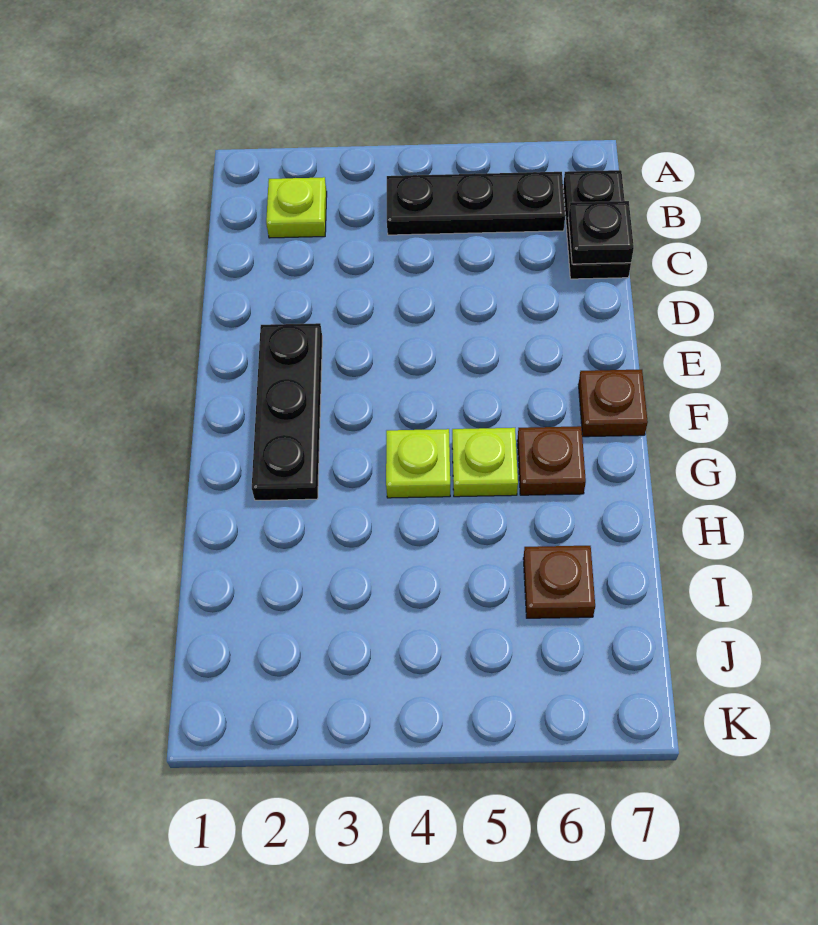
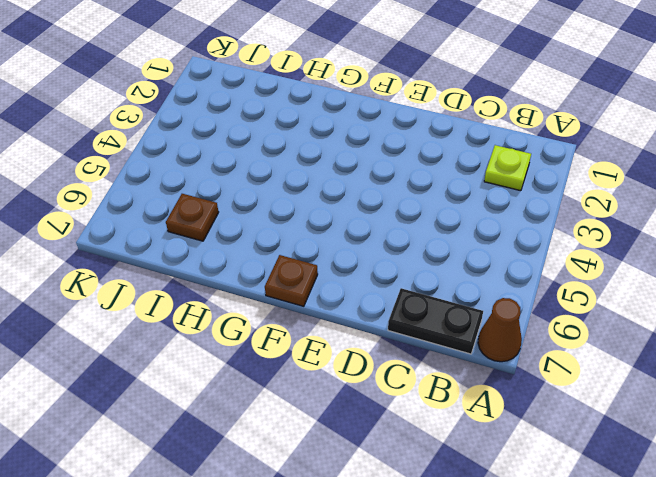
brown cone A7 level 1 -> none
none -> black plate B4:B6 level 1
none -> black plate E2:G2 level 1

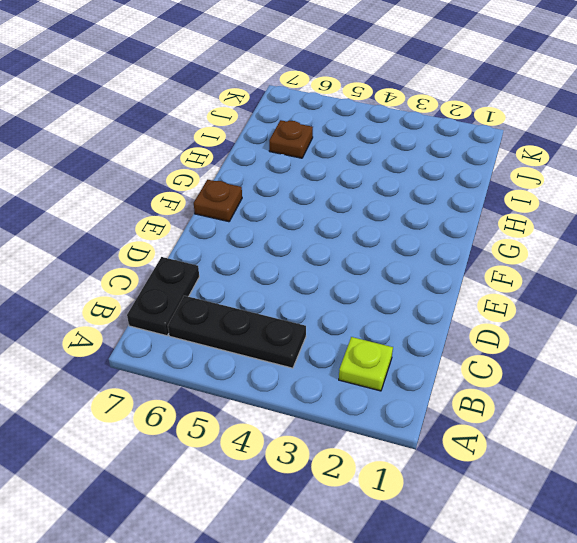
none -> black plate E2:G2 level 1
none -> lime plate G4 level 1

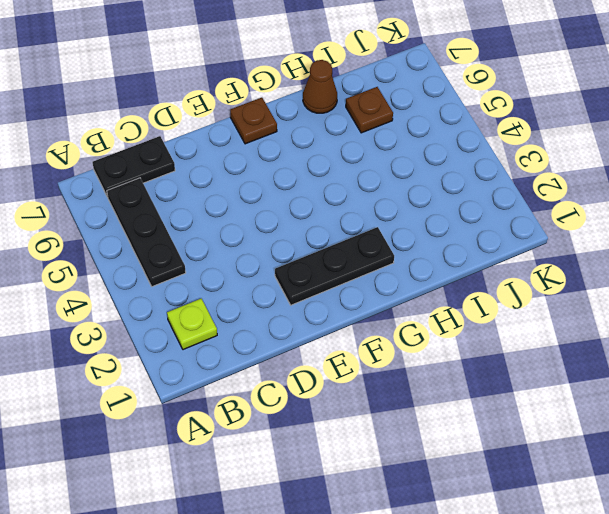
brown cone H7 level 1 -> none
none -> lime plate G4 level 1
none -> lime plate G5 level 1

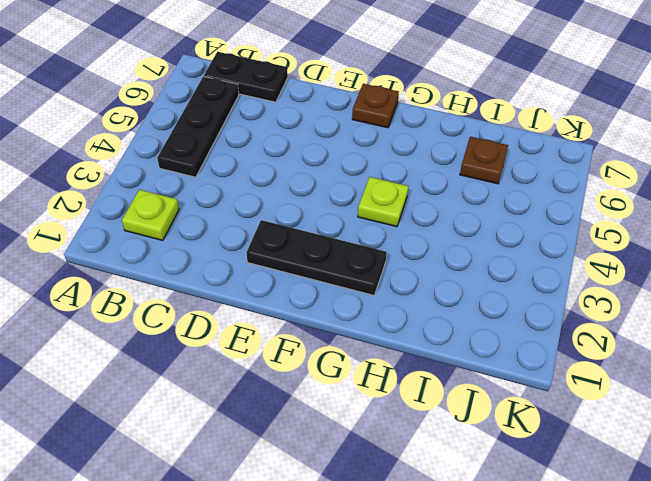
none -> lime plate G5 level 1
none -> brown plate G6 level 1

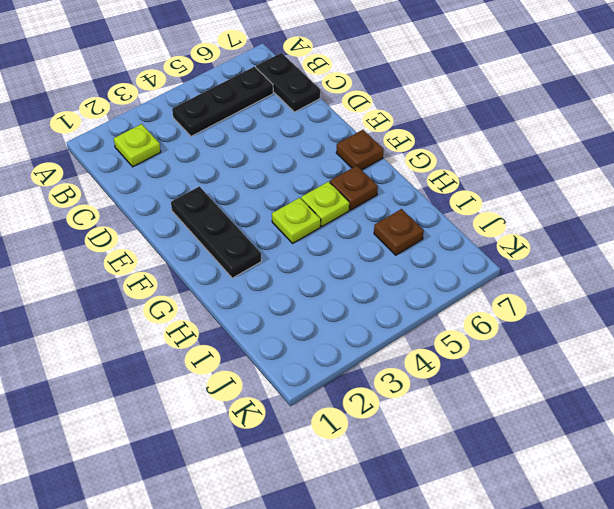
none -> black plate C7 level 2

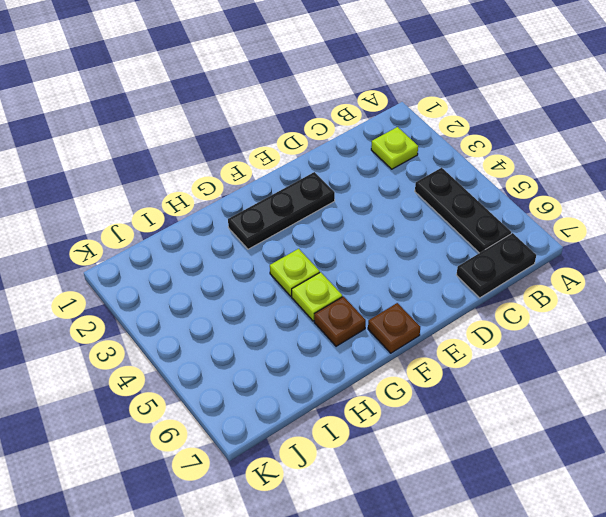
none -> brown plate I6 level 1
none -> black plate C7 level 2

